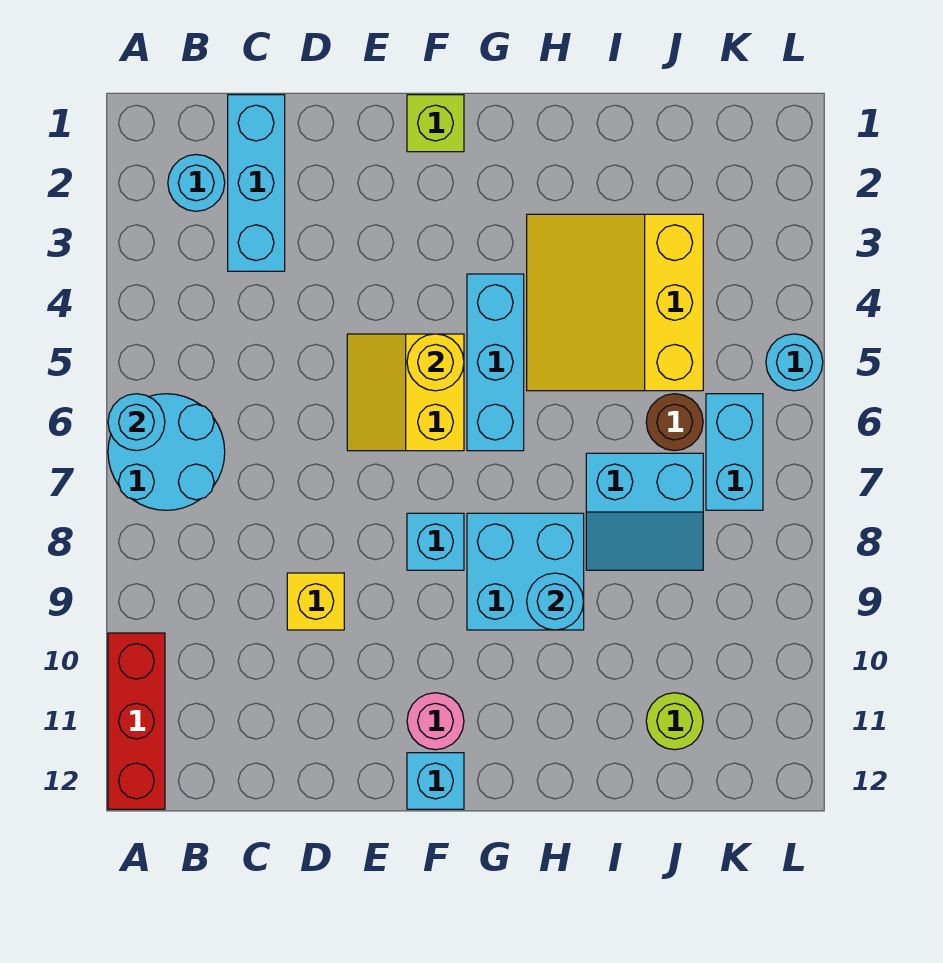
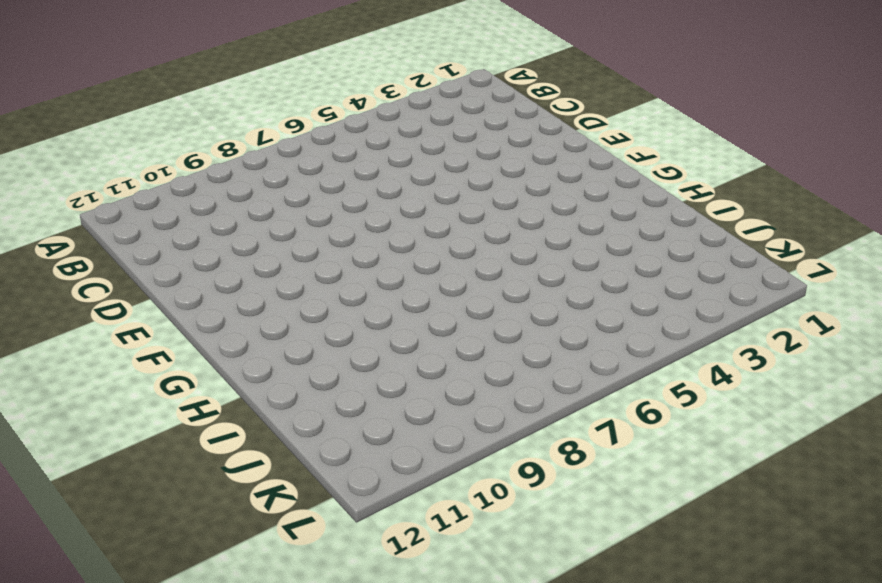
none -> cyan round brick A6:B7 level 1
none -> red brick A10:A12 level 1
none -> cyan round brick B2 level 1

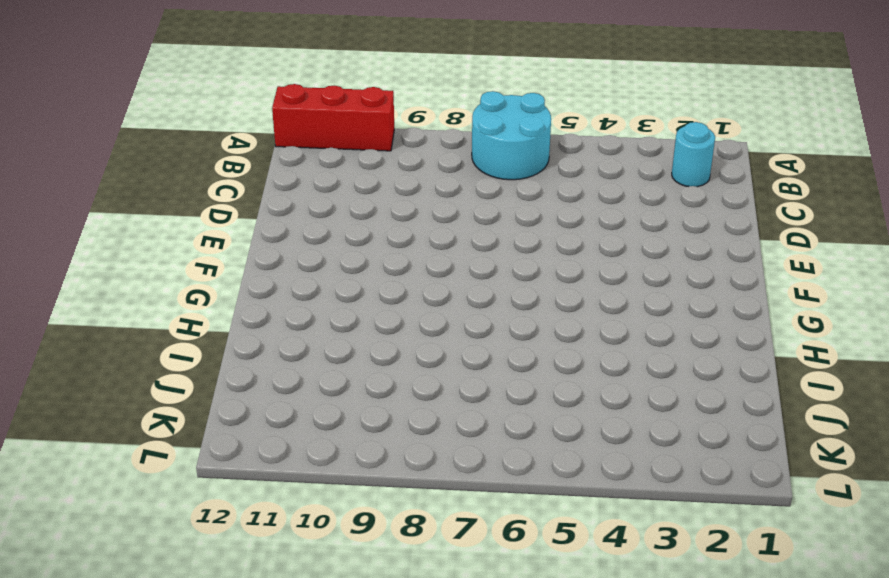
none -> cyan brick C1:C3 level 1
none -> yellow brick D9 level 1
none -> yellow slope E5:F6 level 1 top F

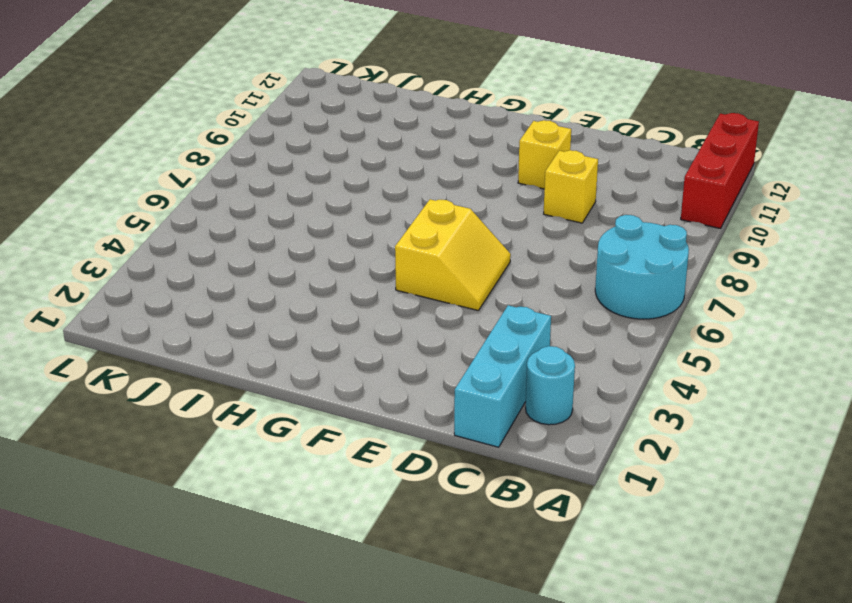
yellow brick E10 level 1 -> none
none -> lime brick F1 level 1
none -> cyan brick F8 level 1
none -> pink round brick F11 level 1

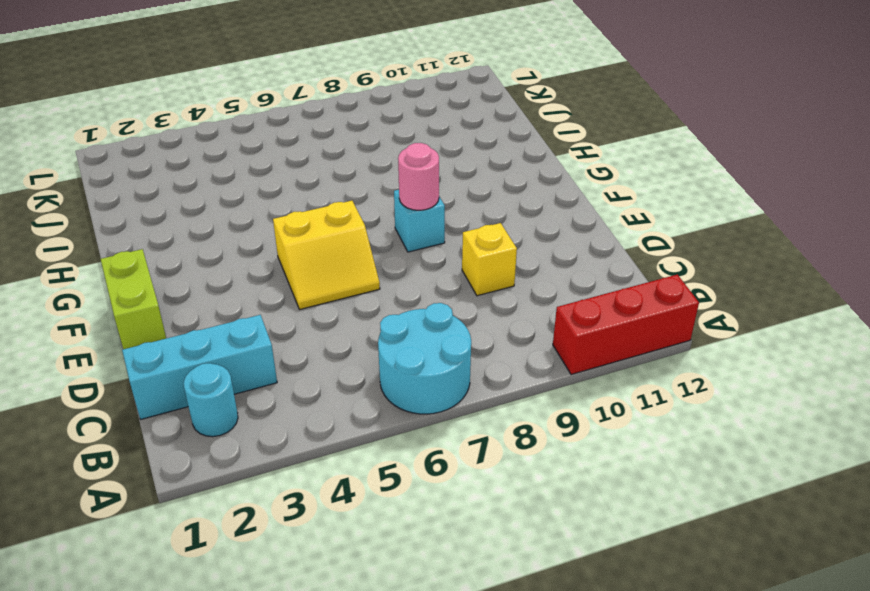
lime brick E1:F1 level 1 -> lime brick F1 level 1
pink round brick F8 level 2 -> pink round brick F11 level 1
none -> cyan brick F12 level 1
none -> cyan brick G4:G6 level 1
none -> cyan brick G8:H9 level 1

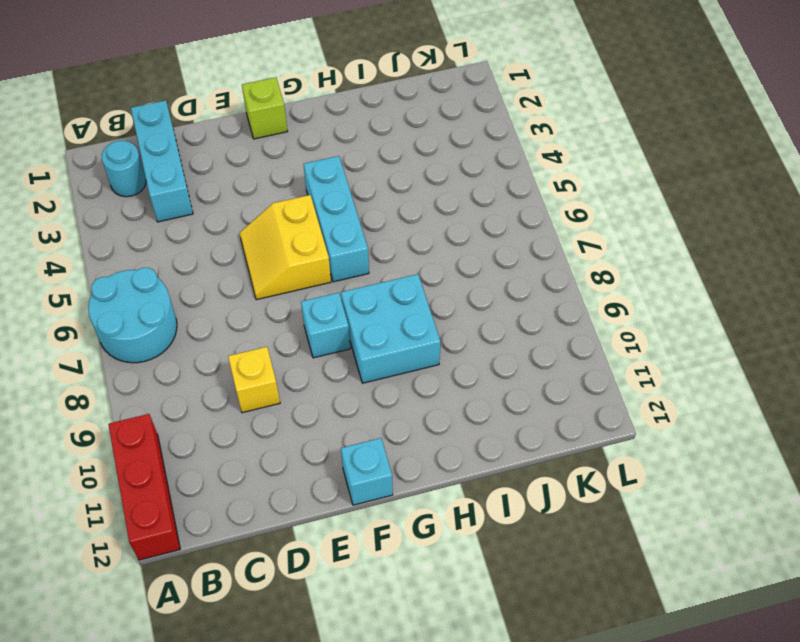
none -> pink round brick F11 level 1
none -> yellow slope H3:J5 level 1 top J
none -> cyan slope I7:J8 level 1 top 7

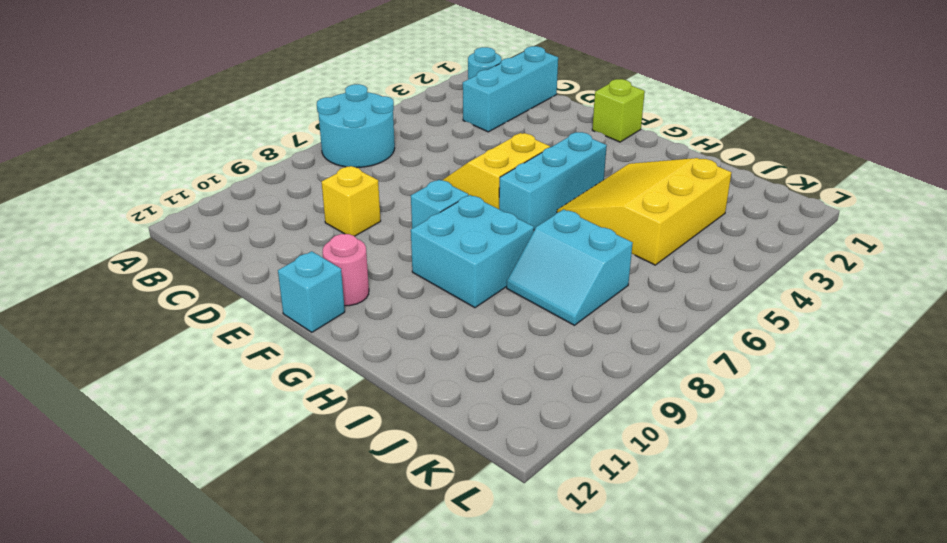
none -> red brick A10:A12 level 1
none -> brown round brick J6 level 1
none -> lime round brick J11 level 1

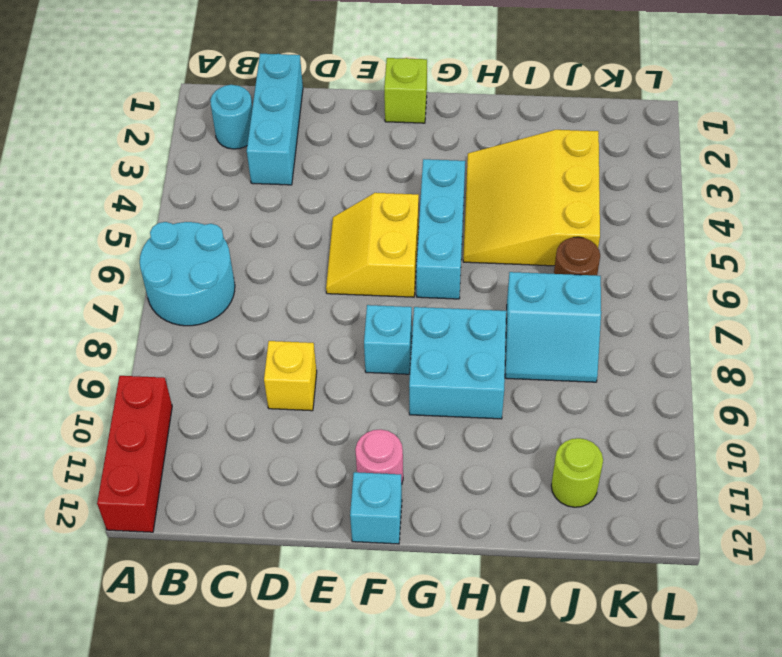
none -> cyan brick K6:K7 level 1
none -> cyan round brick L5 level 1
none -> cyan round brick A6 level 2

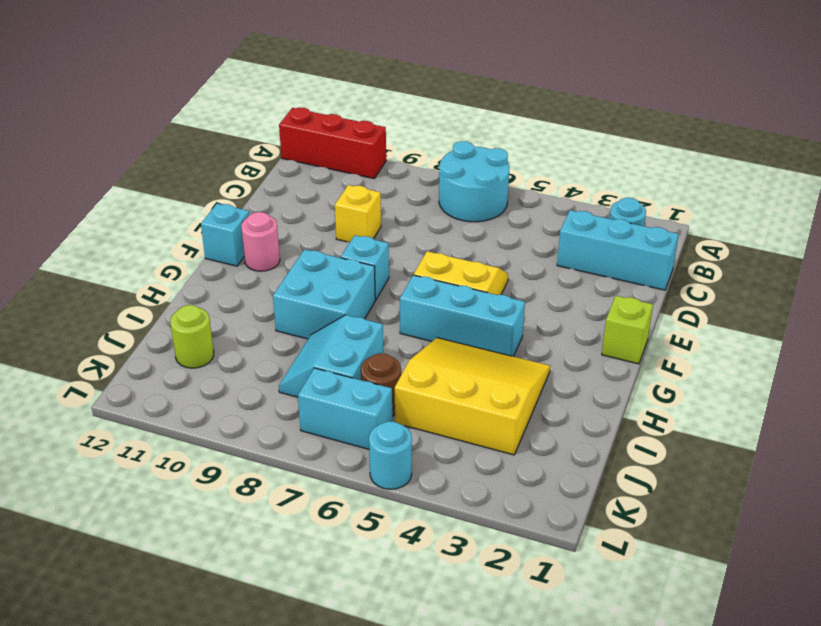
none -> cyan round brick A6 level 2
none -> yellow round brick F5 level 2
none -> cyan round brick H9 level 2

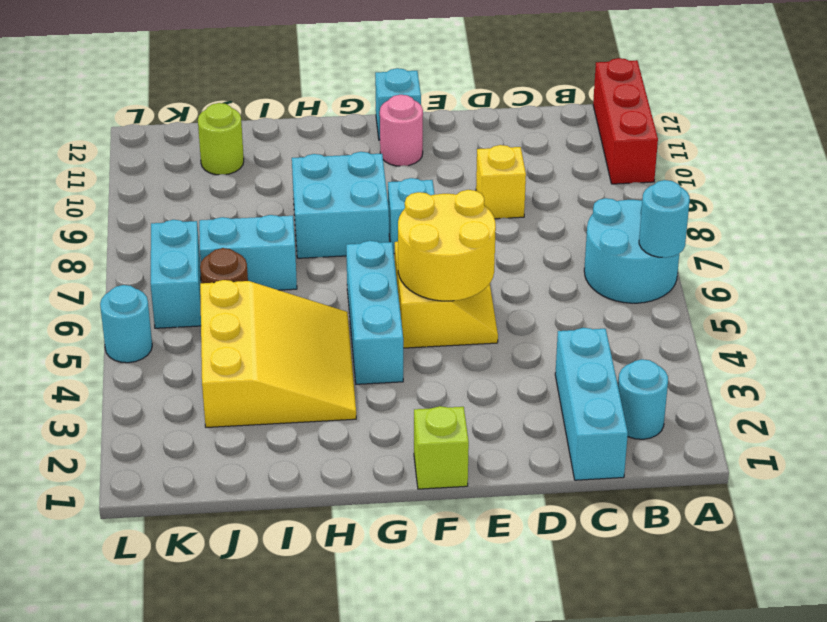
yellow round brick E5:F6 level 2 -> yellow round brick F5 level 2
none -> cyan round brick H9 level 2

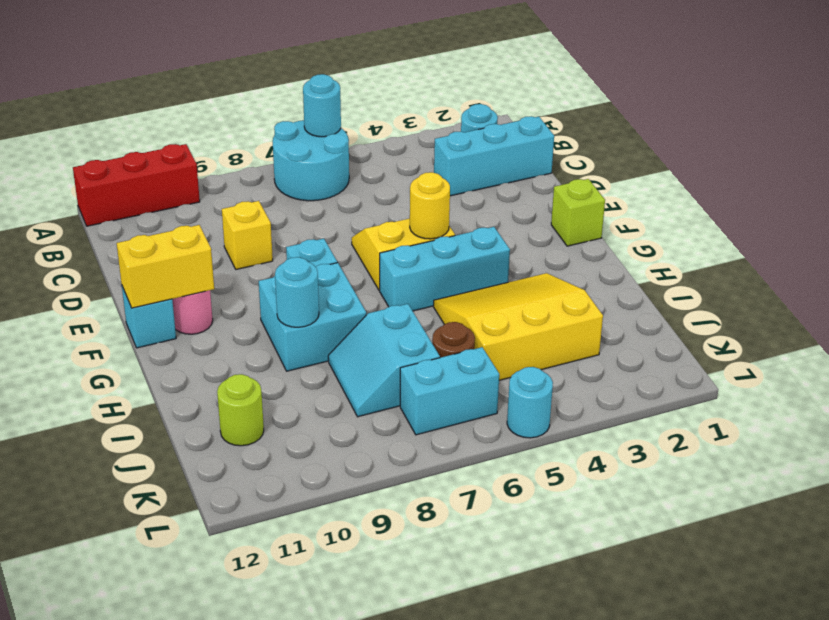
yellow brick F11:F12 level 2 -> none

